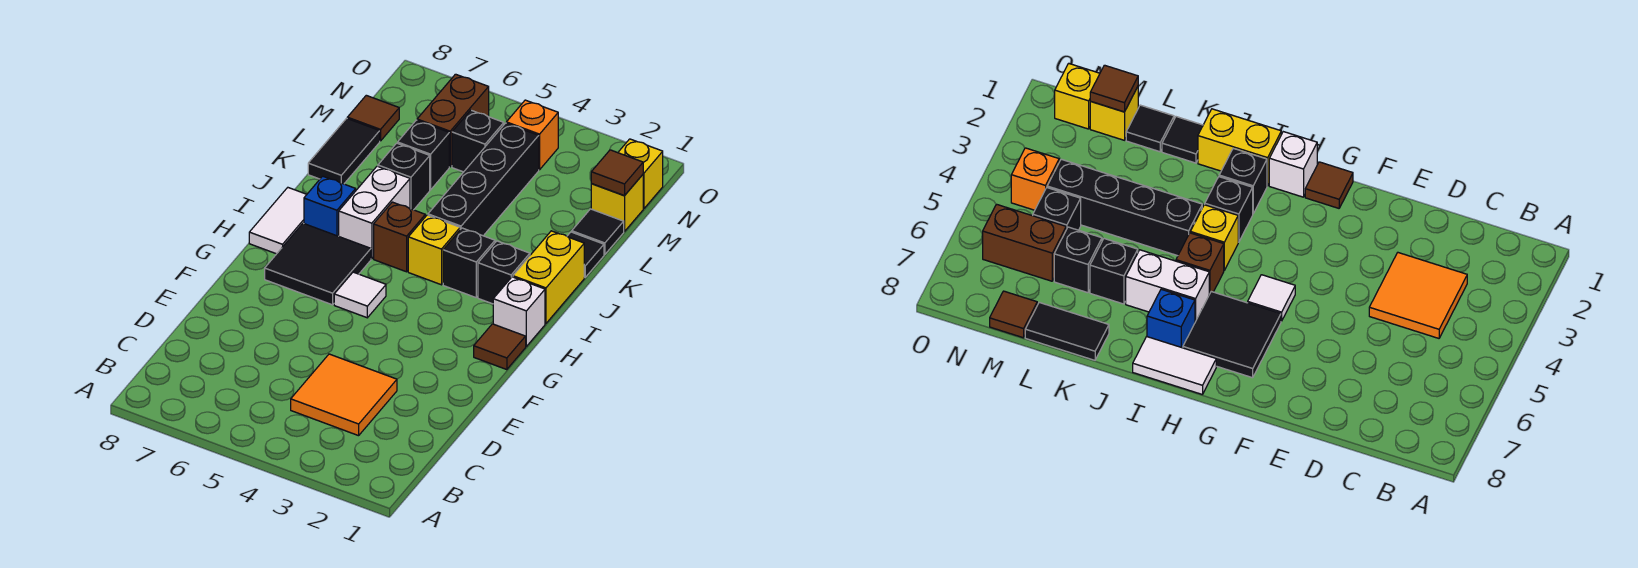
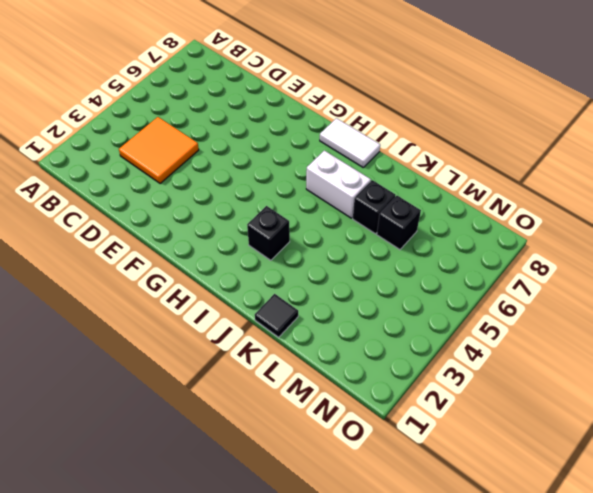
none -> brown tile G1 level 1
none -> white tile G5 level 1
none -> black tile G6:H7 level 1

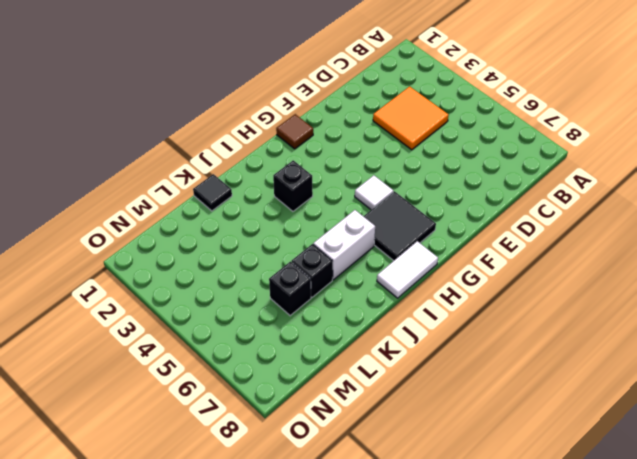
none -> white brick H1 level 1
none -> yellow brick I1:J1 level 1
none -> black brick I2 level 1

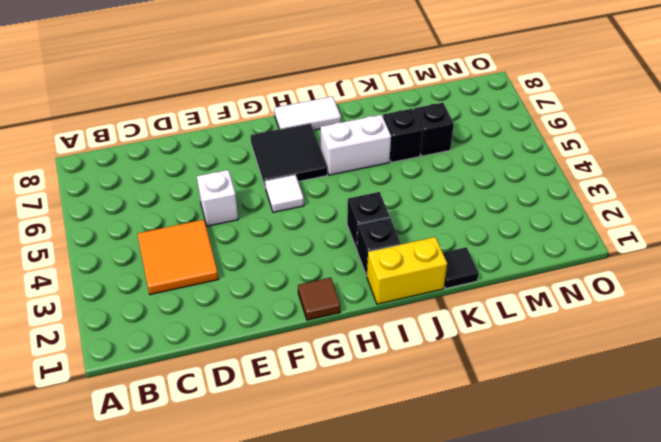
white brick E5 level 1 -> white brick H1 level 1
none -> yellow brick I4 level 1
none -> brown brick I5 level 1
none -> blue brick I7 level 1

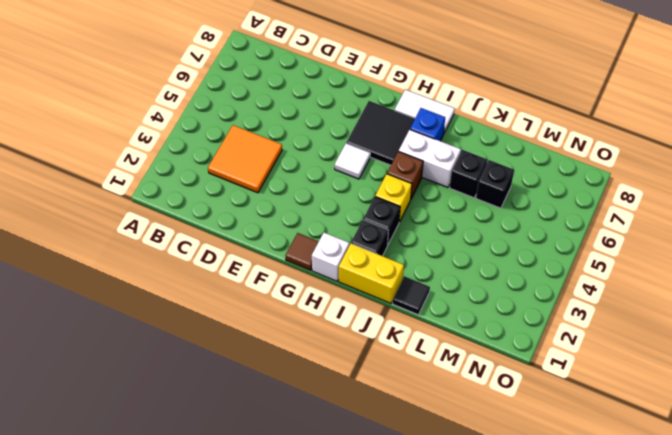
none -> black brick J4:M4 level 1
none -> black tile K8:L8 level 1
none -> black tile L1 level 1

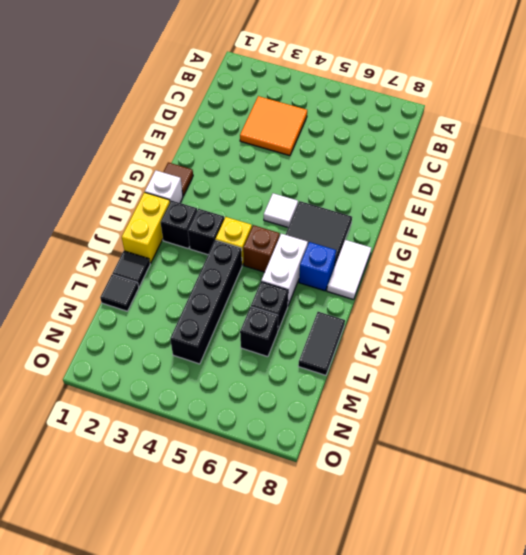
none -> yellow brick M1 level 1
none -> black brick M5 level 1
none -> brown brick M6:N6 level 1

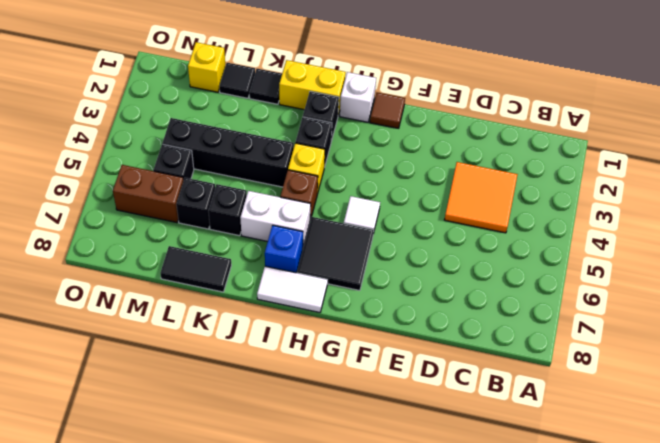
none -> brown tile M8 level 1
none -> yellow brick N1 level 1
none -> orange brick N4 level 1

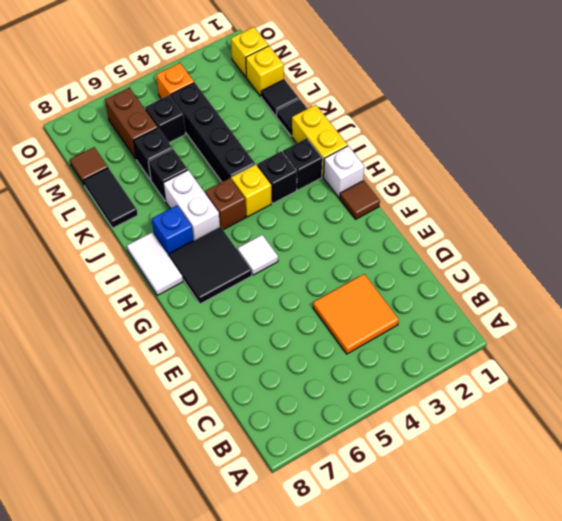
none -> brown tile M1 level 2

